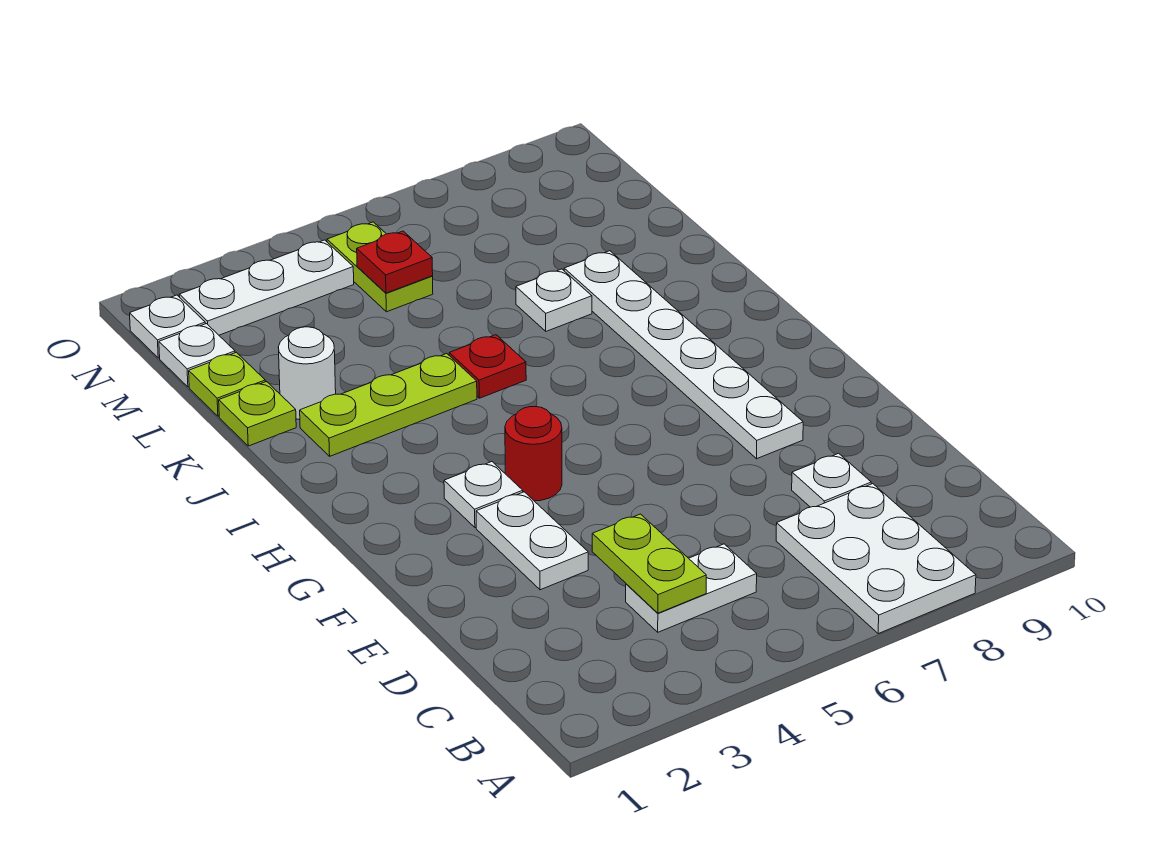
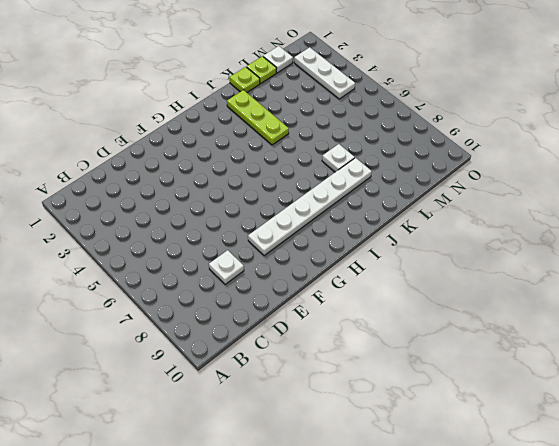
none -> white plate A7:C8 level 1
none -> white plate C4:C5 level 1
none -> white plate E3:F3 level 1

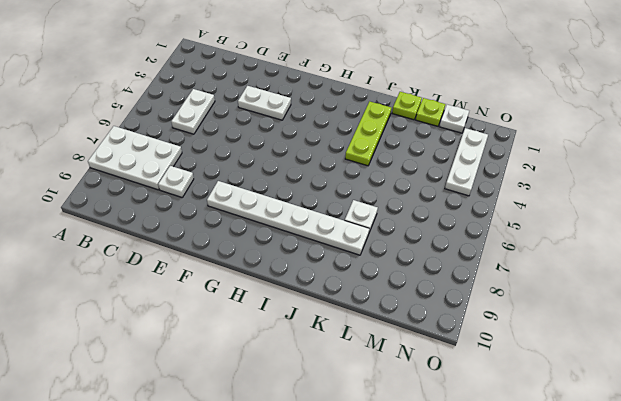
none -> white plate G3 level 1
none -> red round brick G4 level 1
none -> red plate J5 level 1

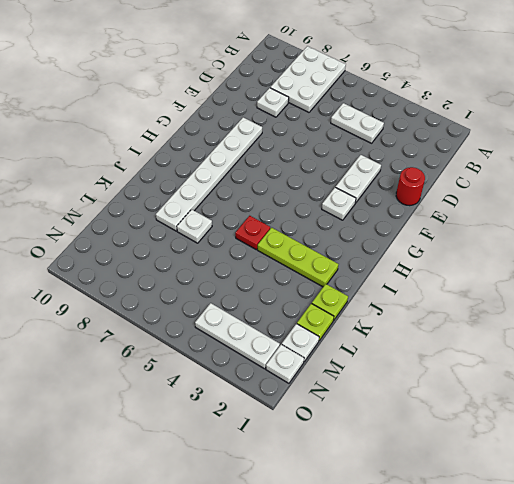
red round brick E1 level 1 -> red round brick G4 level 1
none -> white round brick K2 level 1
none -> lime plate M5:N5 level 1
none -> lime plate C4:D4 level 2

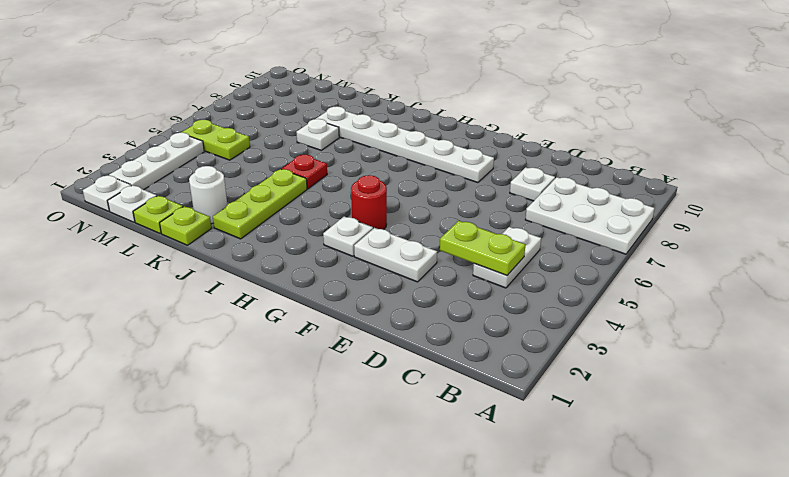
none -> red plate M5 level 2

